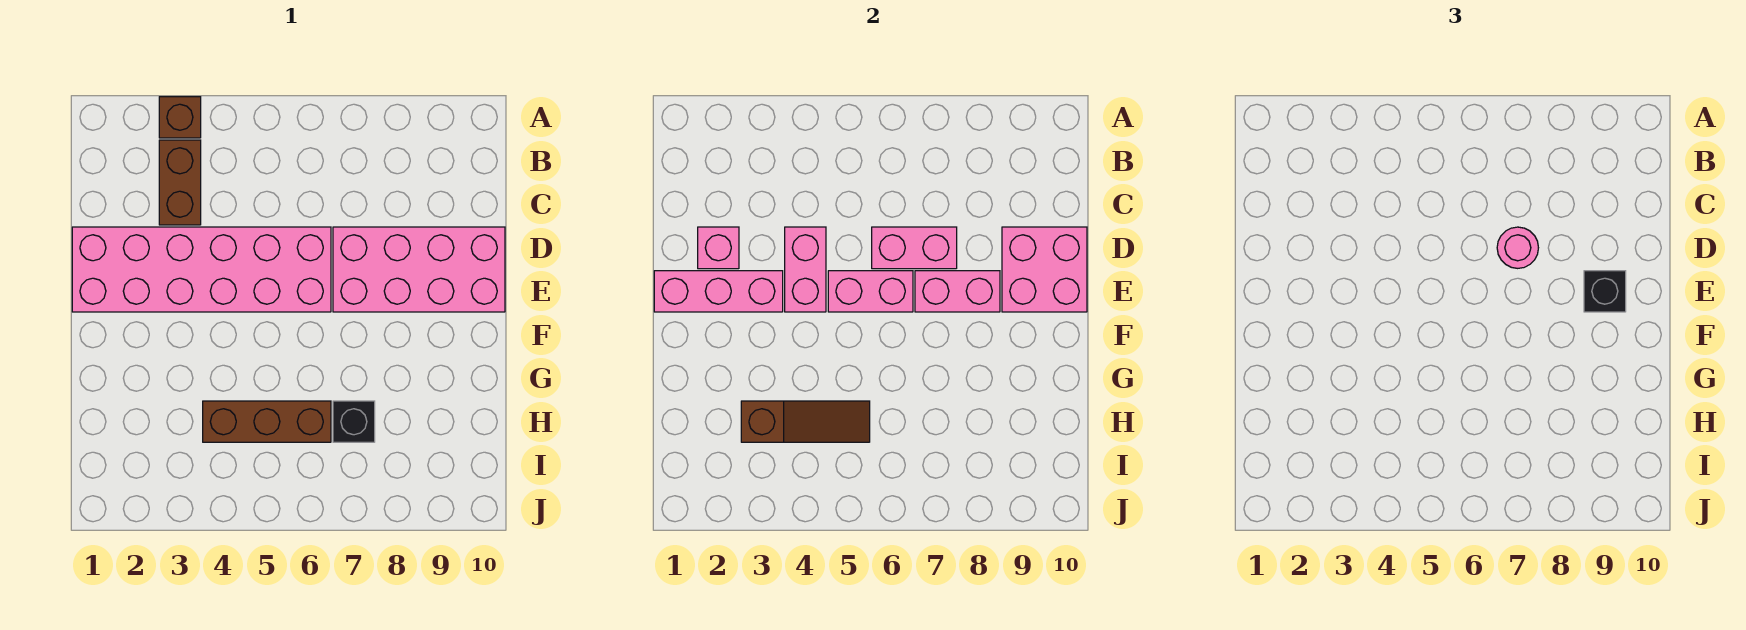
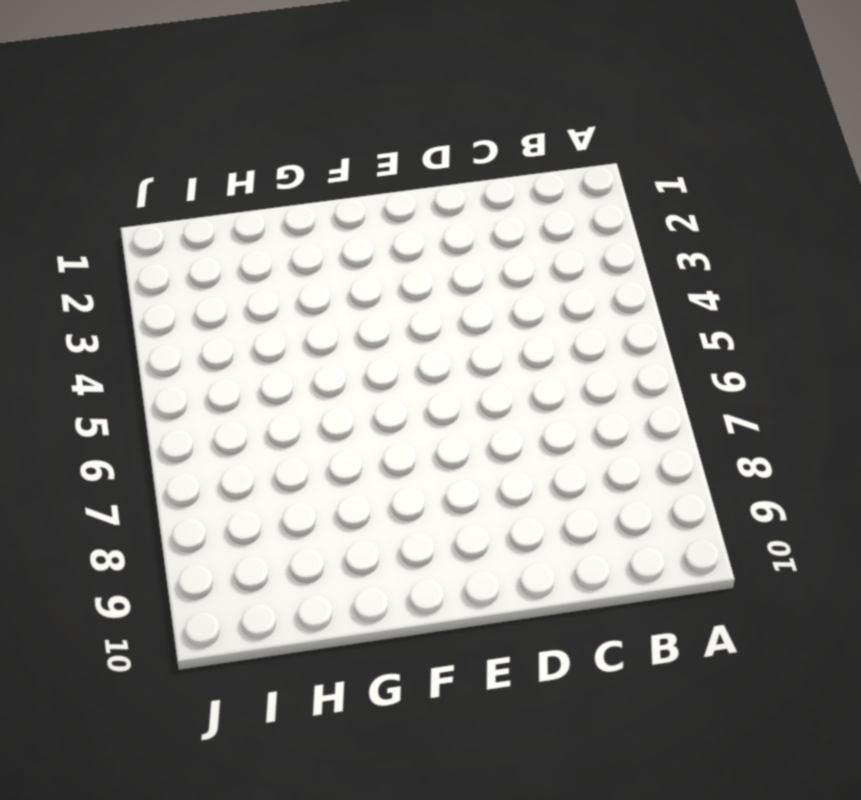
none -> brown brick A3 level 1
none -> brown brick B3:C3 level 1
none -> pink brick D1:E6 level 1

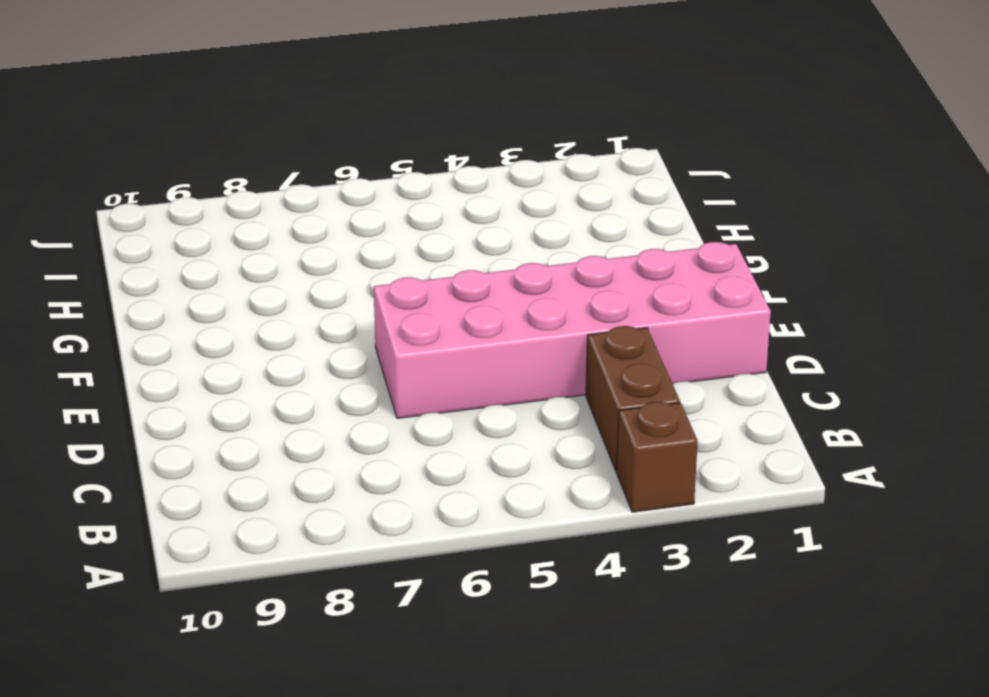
none -> pink brick D7:E10 level 1
none -> brown brick H4:H6 level 1
none -> black brick H7 level 1

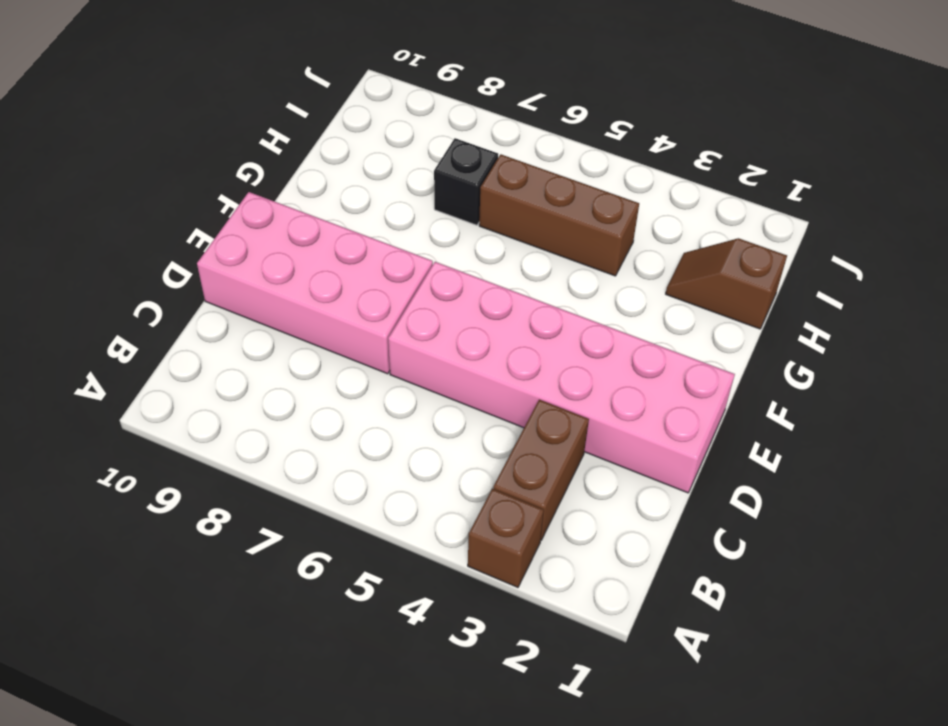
brown slope H1:H2 level 1 top 1 -> none
none -> pink brick D2 level 2
none -> pink brick D4:E4 level 2
none -> pink brick D6:D7 level 2

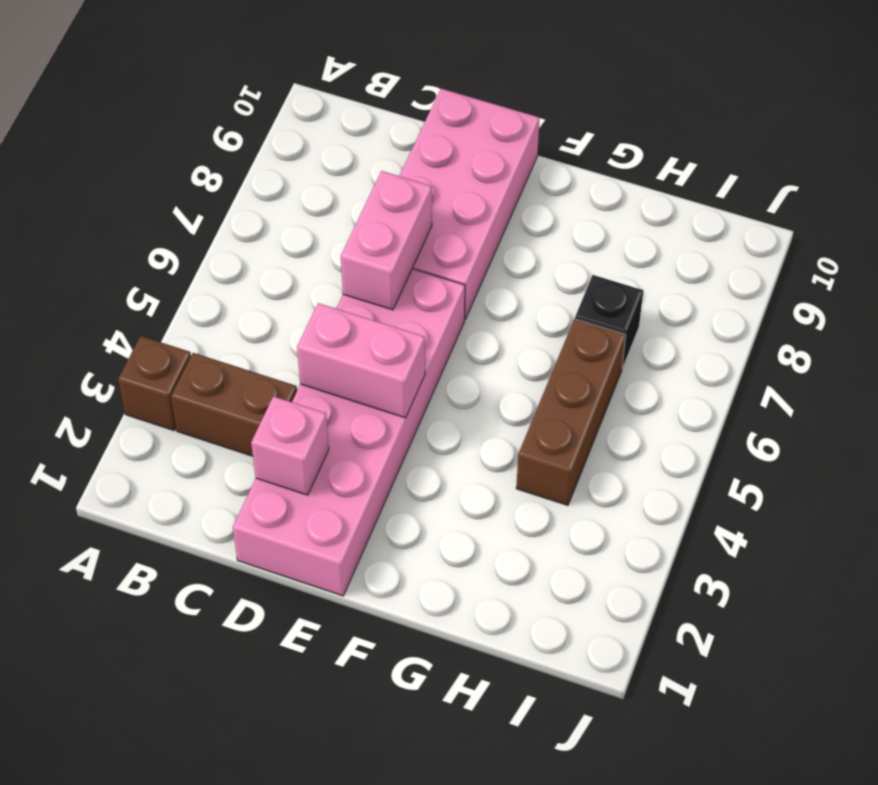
none -> pink brick D9:E10 level 2
none -> pink brick E1:E3 level 2
none -> pink brick E5:E6 level 2

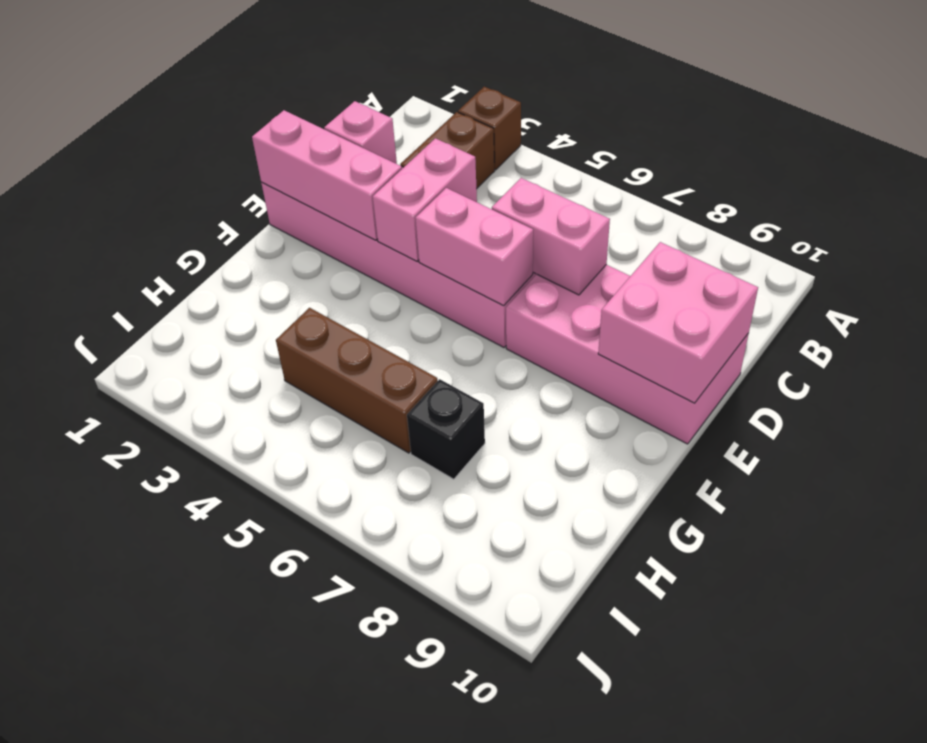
none -> pink brick E7:E8 level 2
none -> brown slope H3:H5 level 2 top 3
none -> pink round brick D7 level 3

